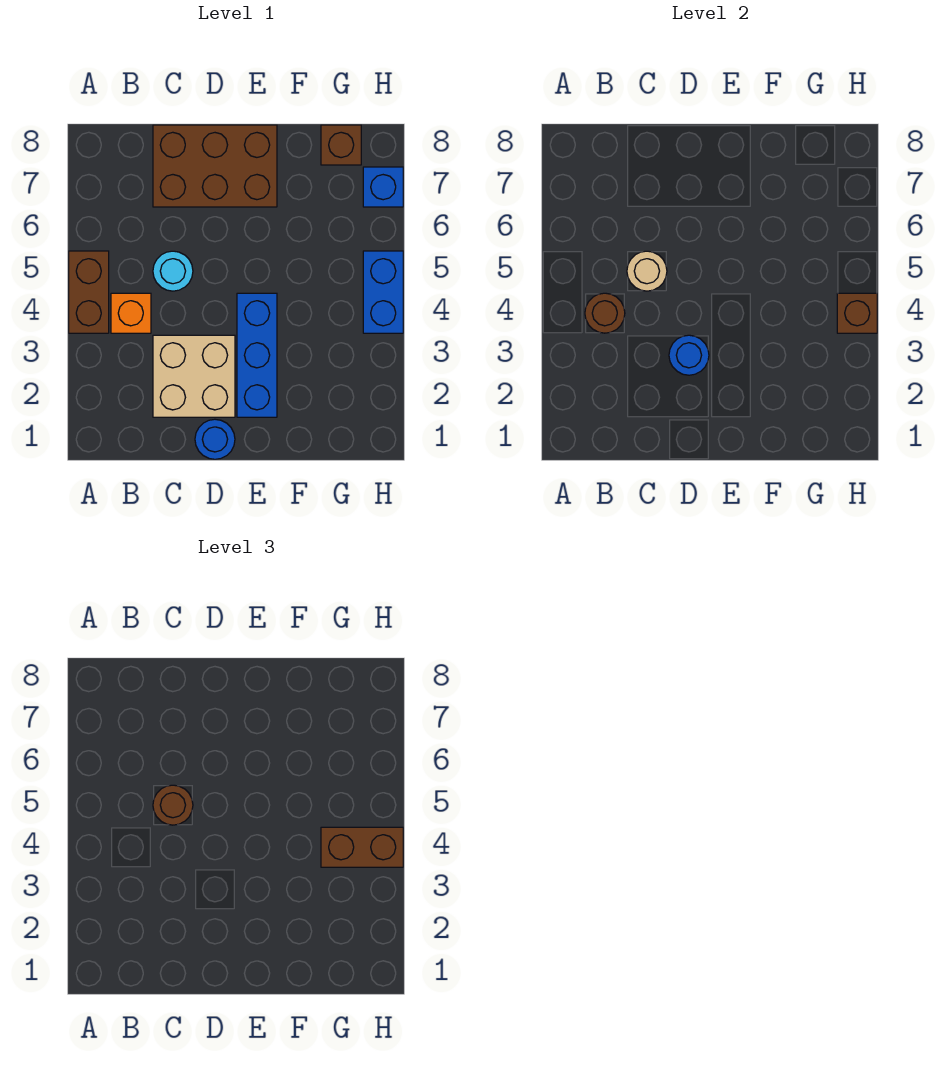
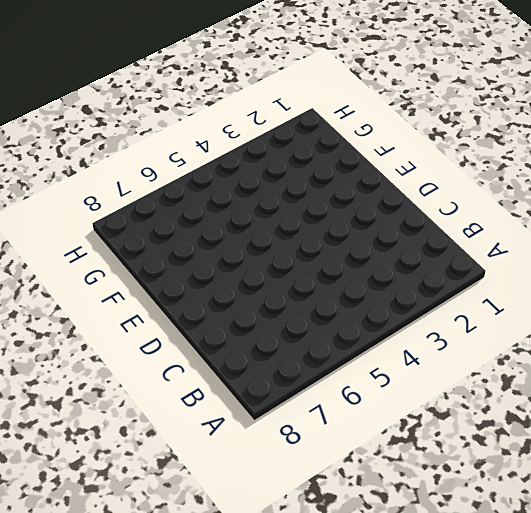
none -> brown brick A4:A5 level 1
none -> orange brick B4 level 1
none -> tan brick C2:D3 level 1

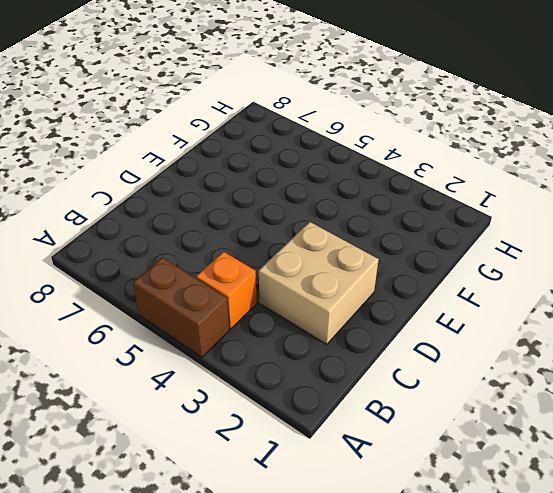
none -> cyan round brick C5 level 1
none -> brown brick C7:E8 level 1
none -> blue round brick D1 level 1

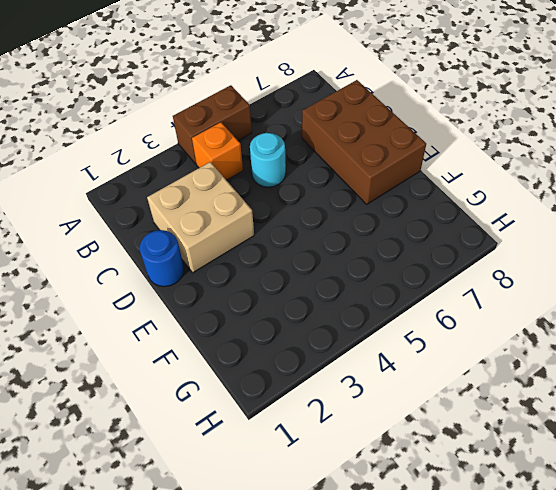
none -> blue brick E2:E4 level 1
none -> brown brick G8 level 1
none -> blue brick H4:H5 level 1

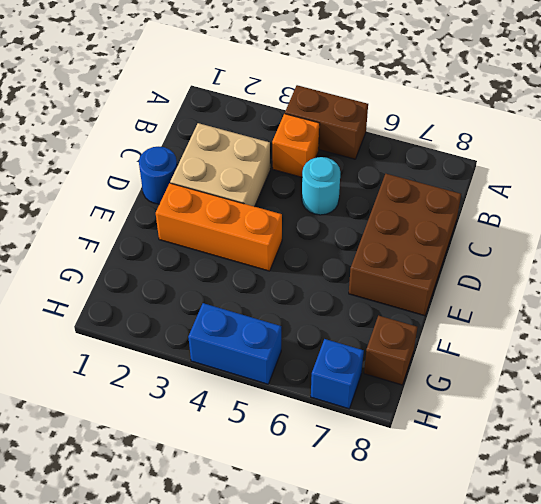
orange brick E2:E4 level 1 -> blue brick E2:E4 level 1
none -> brown round brick B4 level 2
none -> tan round brick C5 level 2
none -> blue round brick D3 level 2

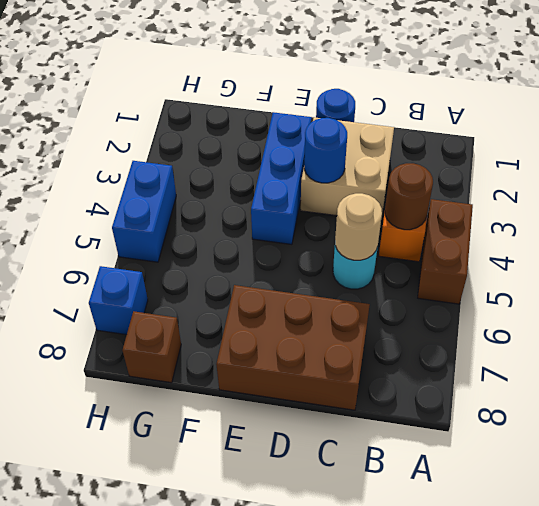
none -> brown brick H4 level 2
none -> brown round brick C5 level 3
none -> brown brick G4:H4 level 3

